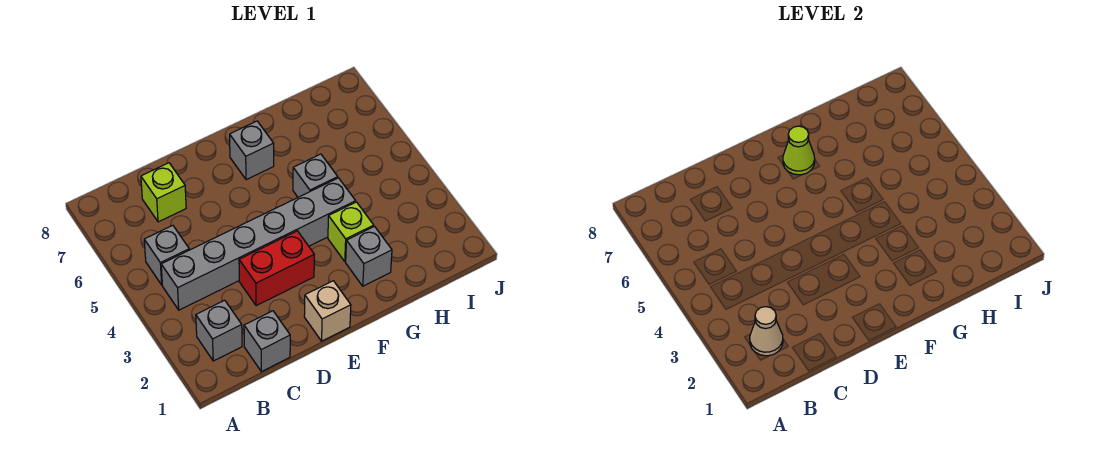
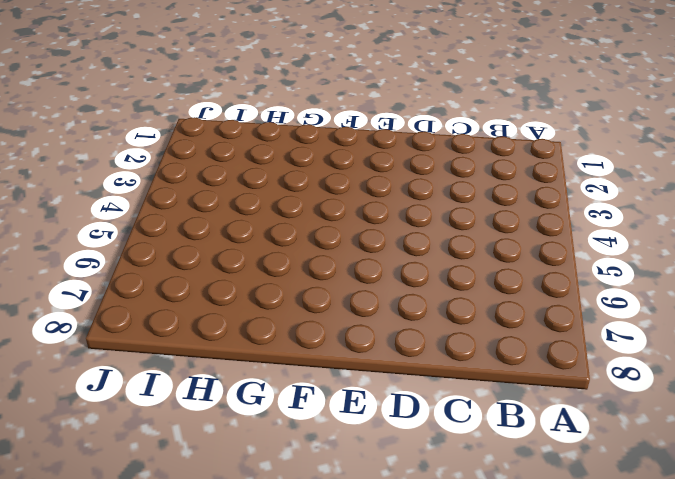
none -> grey brick B2 level 1
none -> grey brick B4:G4 level 1
none -> grey brick B5 level 1

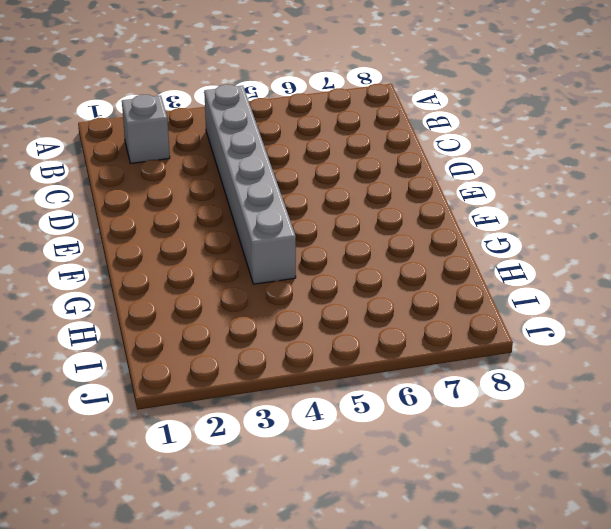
none -> grey brick B5 level 1
none -> grey brick C1 level 1
none -> lime brick C7 level 1

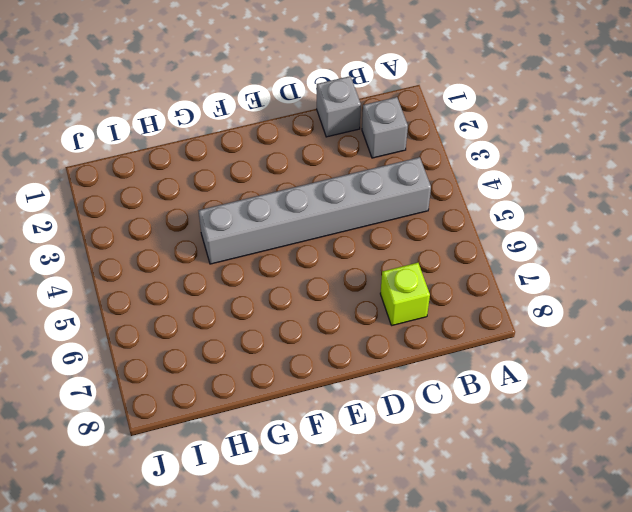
none -> grey brick B5 level 1
none -> red brick D3:E3 level 1
none -> tan brick E1 level 1

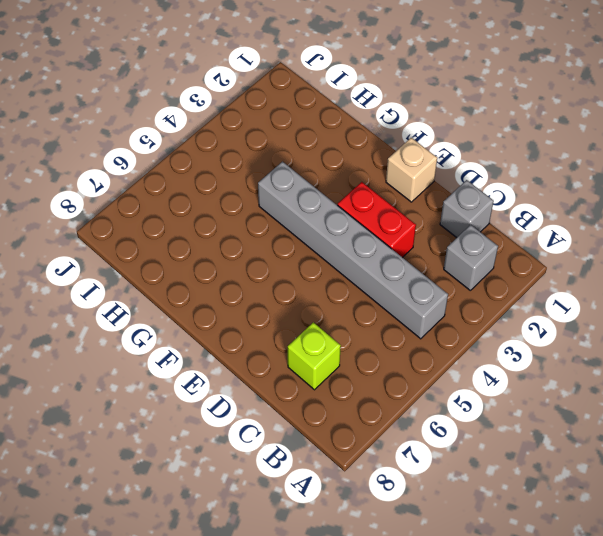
none -> grey brick B5 level 1
none -> grey brick F7 level 1
none -> grey brick G2 level 1

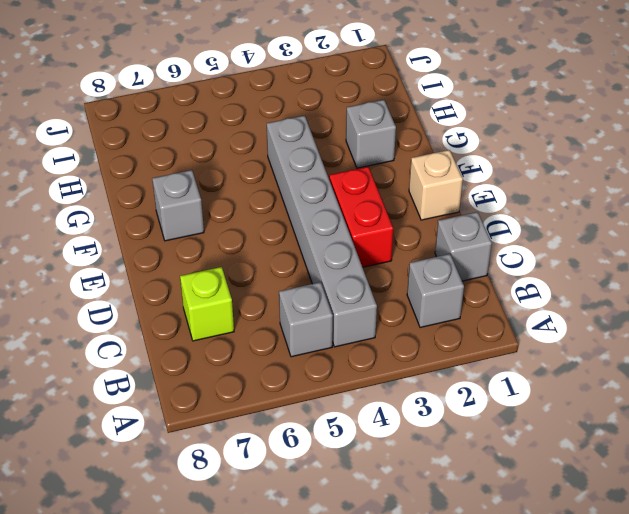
none -> lime brick G3 level 1
none -> grey brick G5 level 1
none -> tan cone B2 level 2

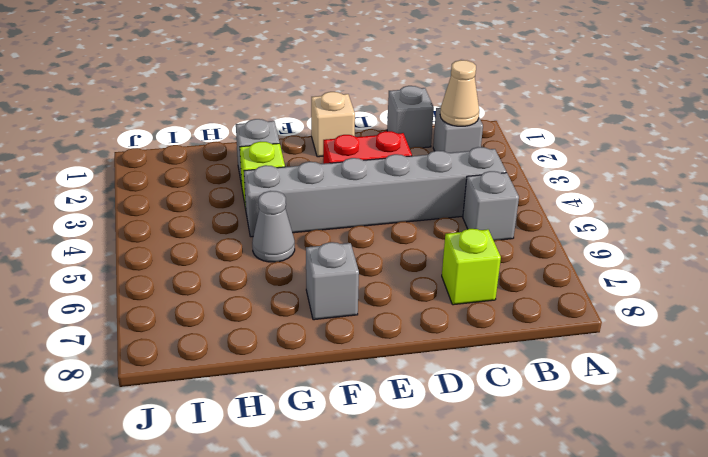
grey cone G5 level 1 -> grey brick G5 level 1
none -> lime cone F7 level 2

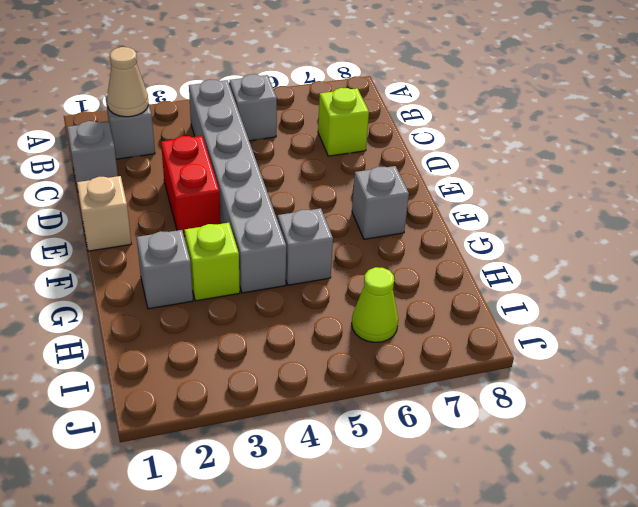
lime cone I6 level 1 -> lime cone F7 level 2

